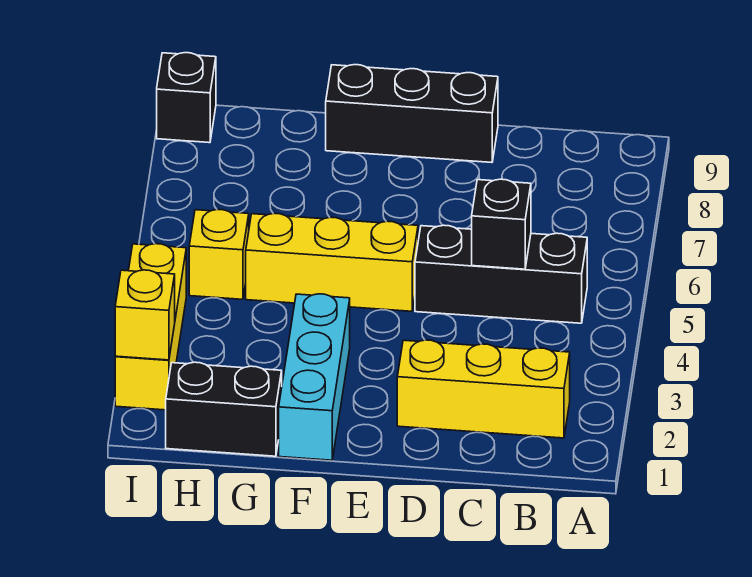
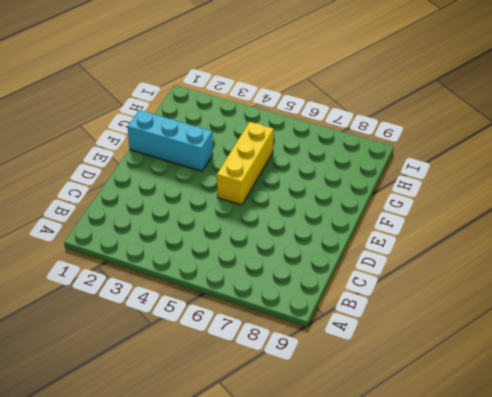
none -> yellow brick B2:D2 level 1
none -> black brick B5:D5 level 1

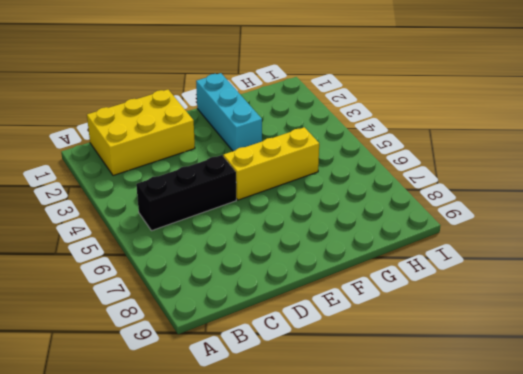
yellow brick B1:D2 level 1 -> yellow brick B2:D2 level 1
none -> black brick D9:F9 level 1
none -> black brick G1:H1 level 1

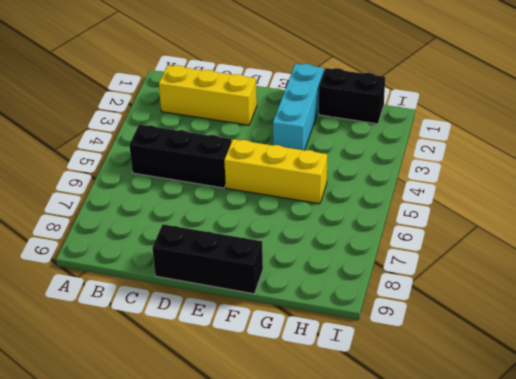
none -> yellow brick H5 level 1
none -> yellow brick I2:I4 level 1

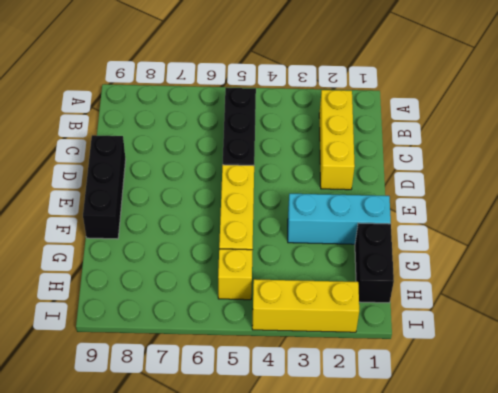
none -> black brick I9 level 1
none -> black brick C5 level 2

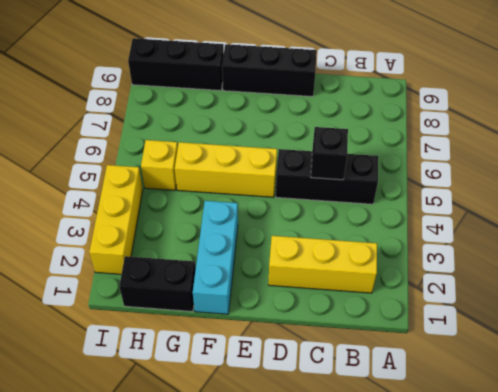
black brick G9:I9 level 1 -> black brick I9 level 1
none -> yellow brick I2 level 2

